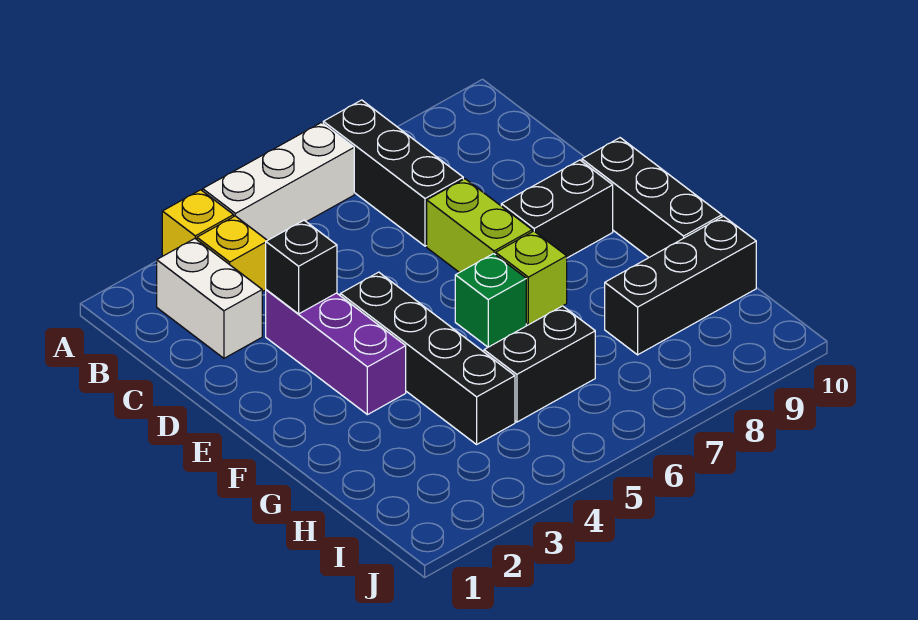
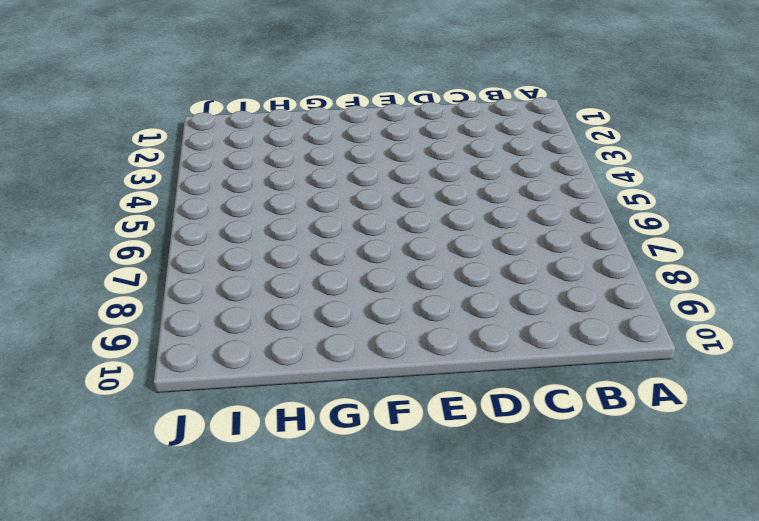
none -> yellow brick A3 level 1
none -> white brick A4:A6 level 1
none -> black brick A7:C7 level 1

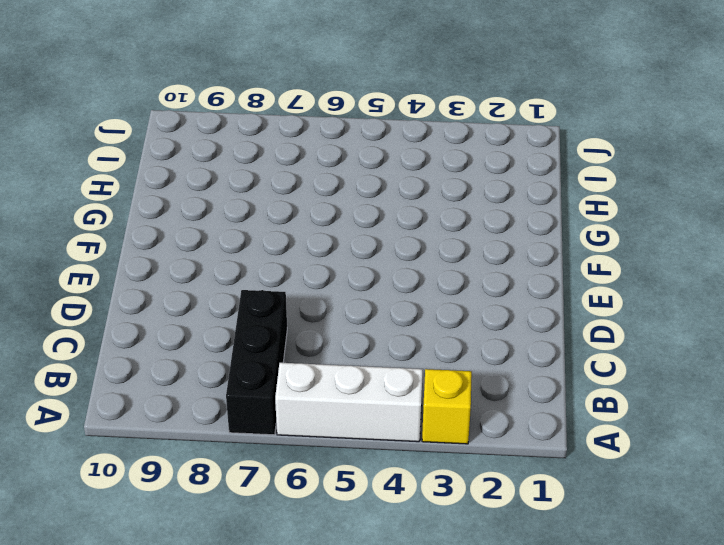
none -> white brick B2:C2 level 1
none -> yellow brick B3 level 1
none -> purple brick D3:F3 level 1

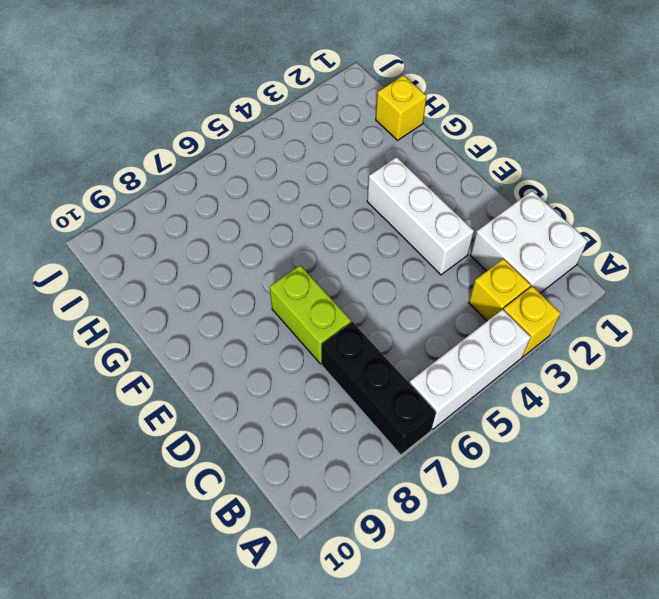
white brick B1:C2 level 1 -> white brick B2:C2 level 1
white brick D3:F3 level 1 -> purple brick D3:F3 level 1
yellow brick H1 level 1 -> none
none -> black brick E4:H4 level 1
none -> black brick E8:E9 level 1
none -> black brick E10:G10 level 1

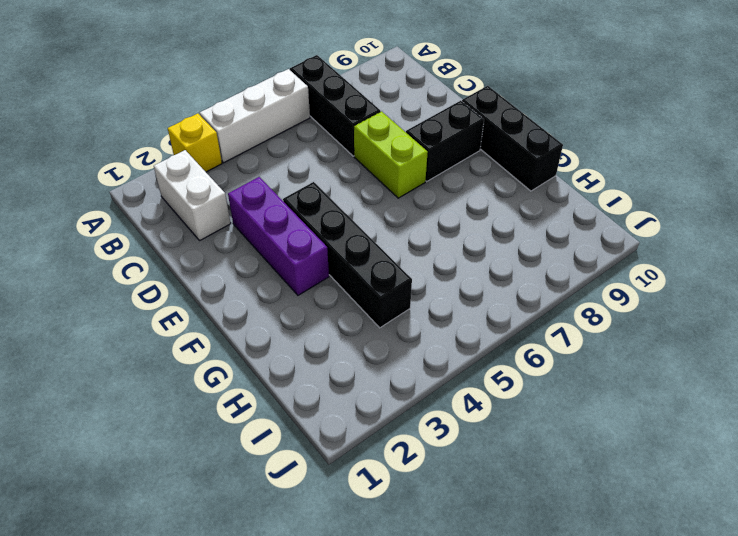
none -> yellow brick B3 level 1
none -> green brick F6 level 1
none -> lime brick F7 level 1

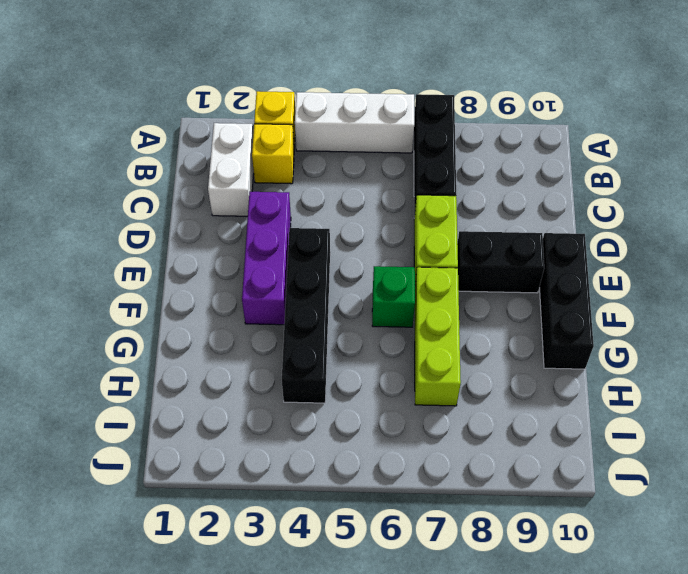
lime brick F7:H7 level 1 -> lime brick F7 level 1
none -> black brick H5:H6 level 1
none -> black brick H8:H10 level 1
none -> black brick D3 level 2

